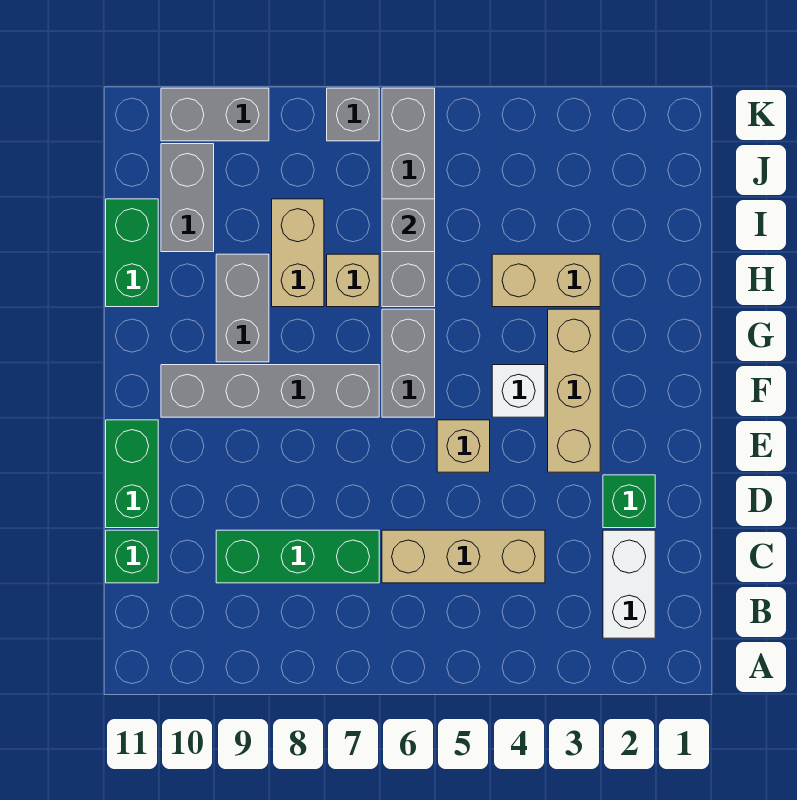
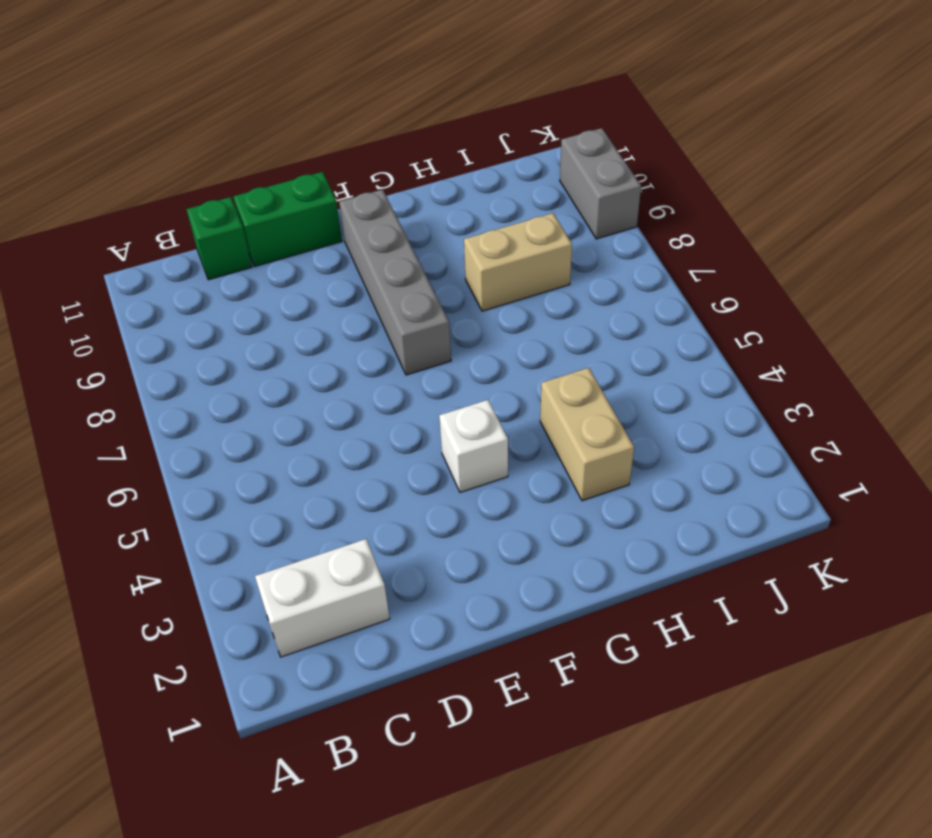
none -> tan brick C4:C6 level 1
none -> green brick C7:C9 level 1
none -> green brick D2 level 1

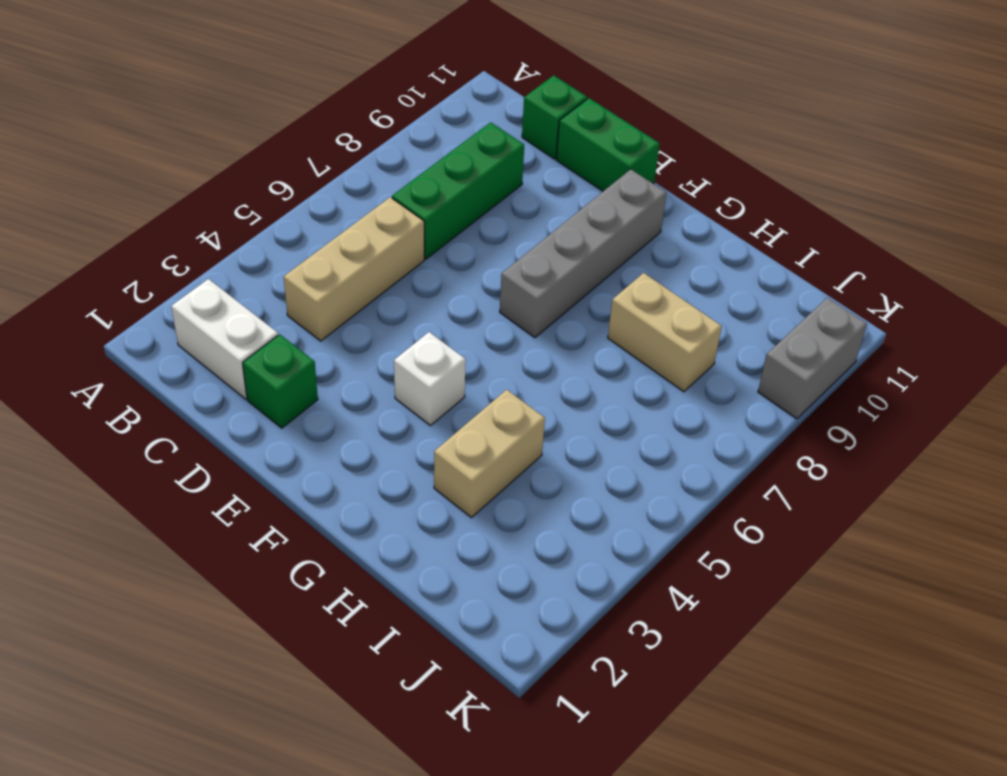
none -> tan brick E3:G3 level 1
none -> tan brick E5 level 1
none -> grey brick F6:G6 level 1

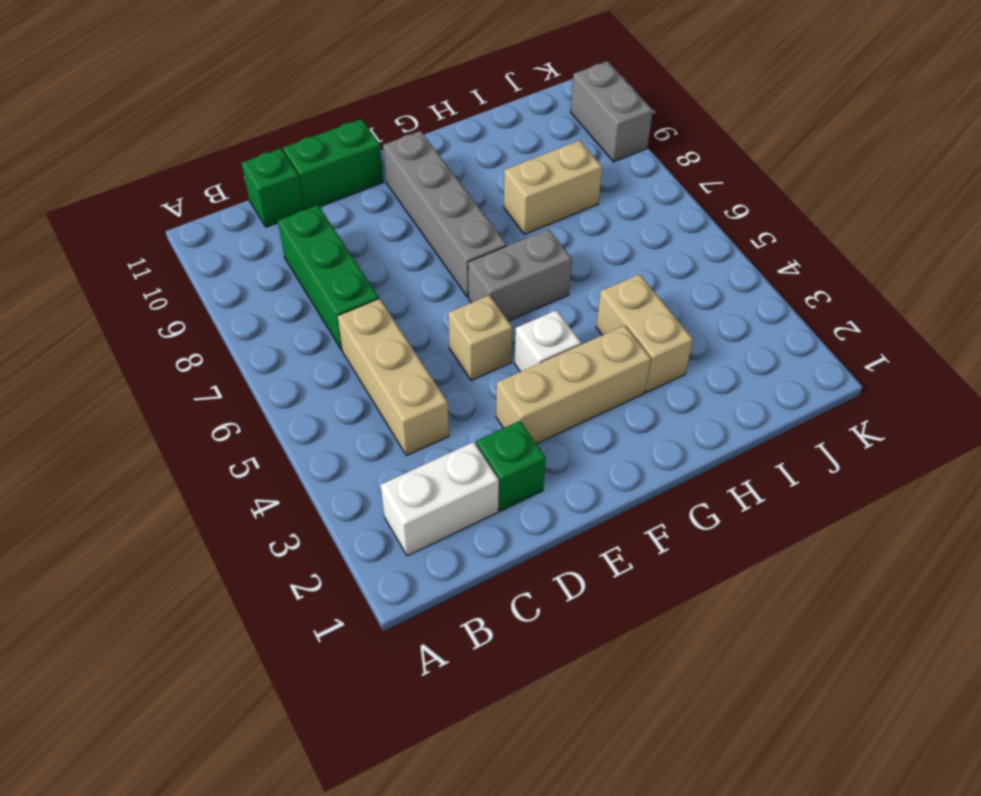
none -> grey brick G9:H9 level 1
none -> grey brick H6:K6 level 1
none -> tan brick H7 level 1

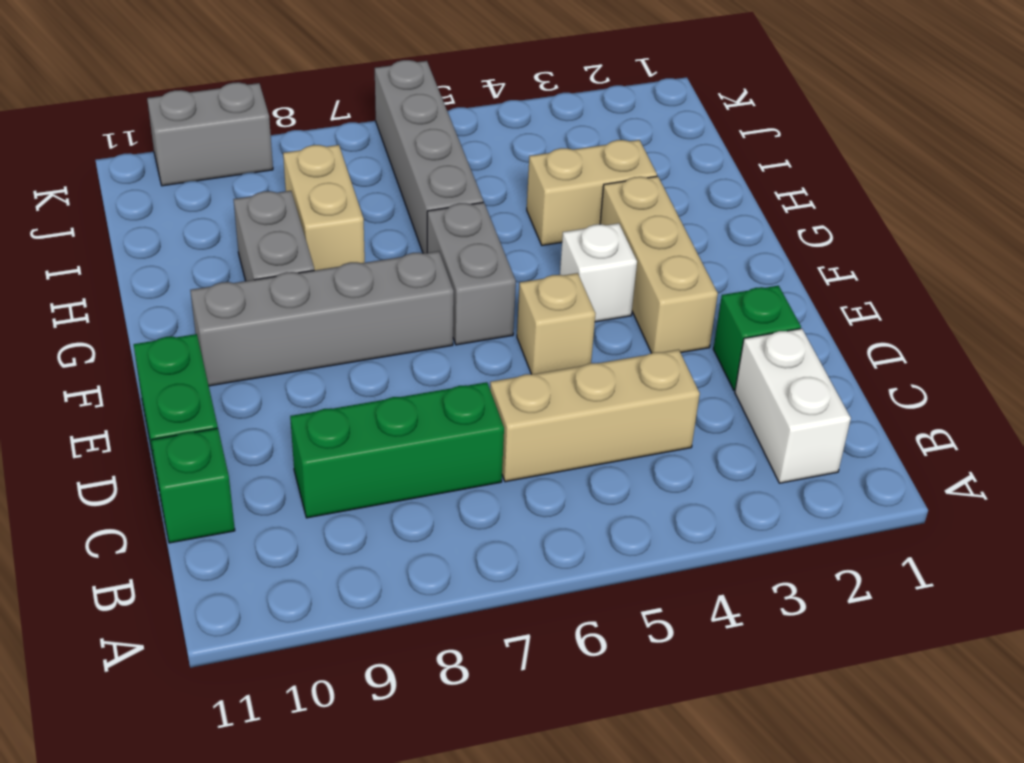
none -> tan brick H7 level 1
none -> green brick H11:I11 level 1
none -> grey brick I10:J10 level 1

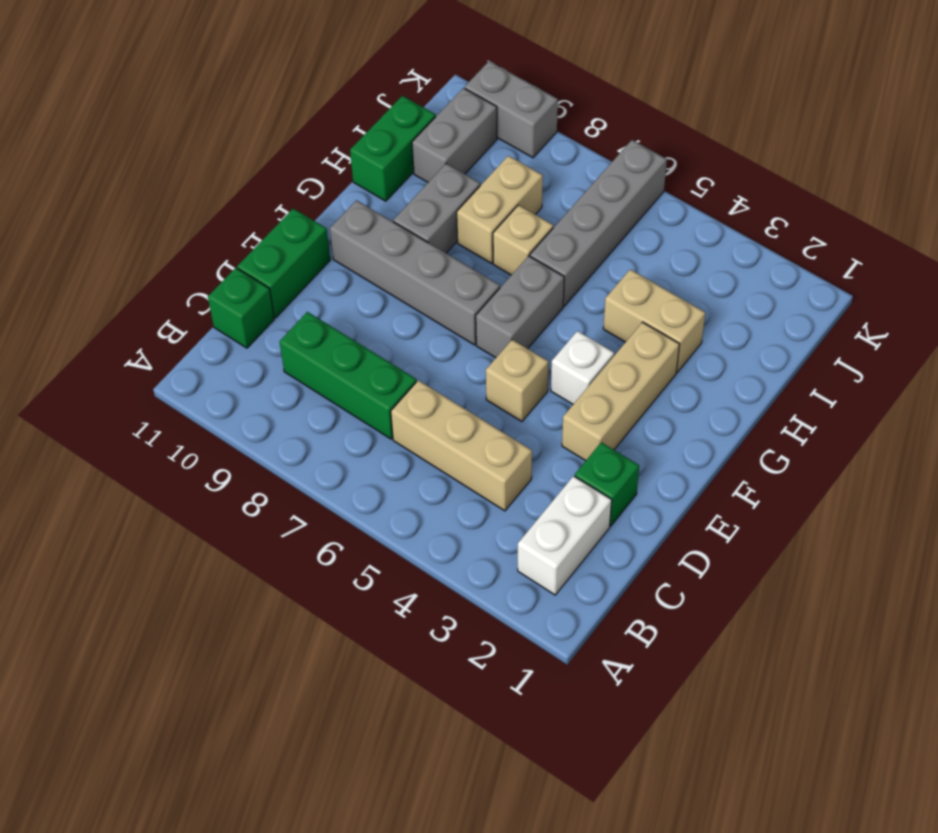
none -> grey brick K7 level 1
none -> grey brick I6 level 2

